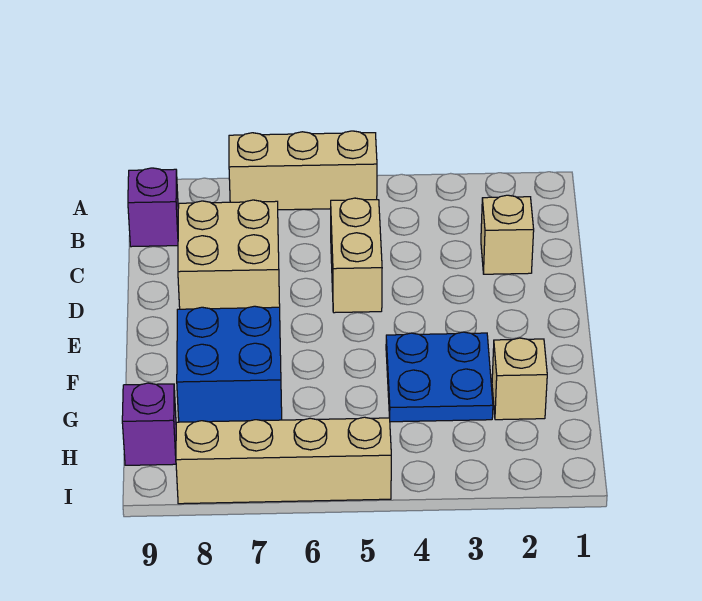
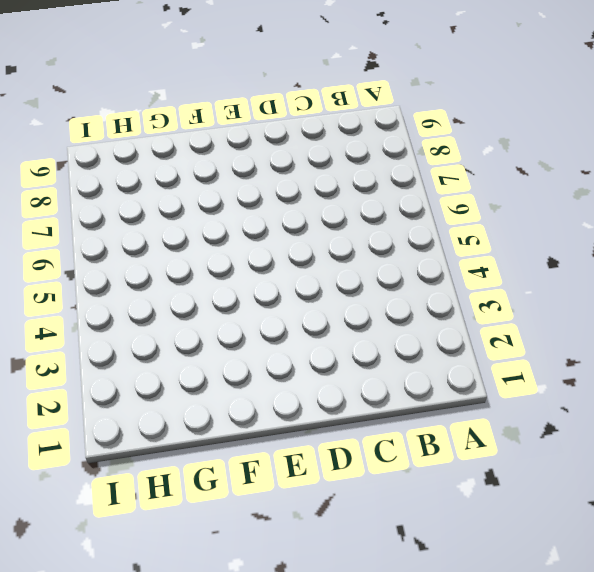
none -> tan brick A5:A7 level 1
none -> purple brick B9 level 1

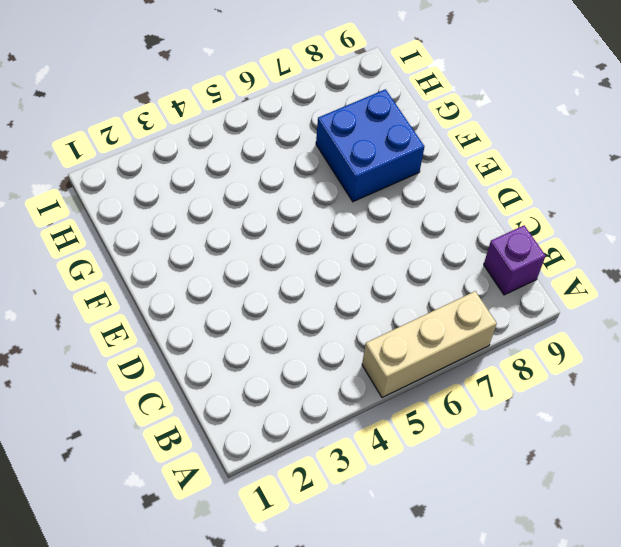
none -> tan brick C2 level 1
none -> tan brick C5:D5 level 1

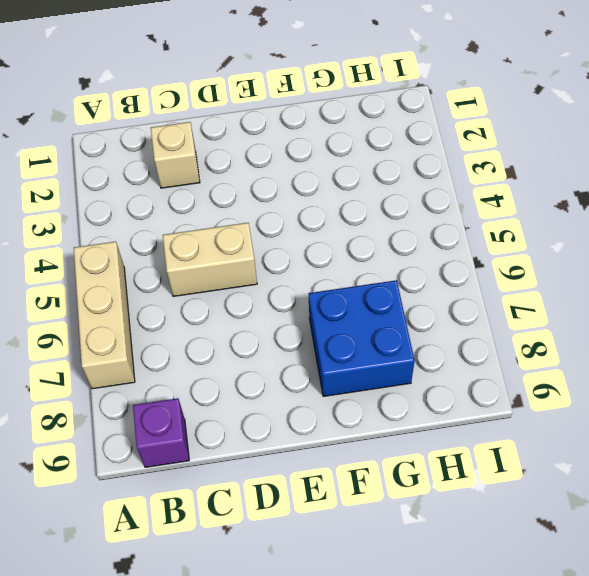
none -> tan brick C7:D8 level 1
none -> blue plate F3:G4 level 1

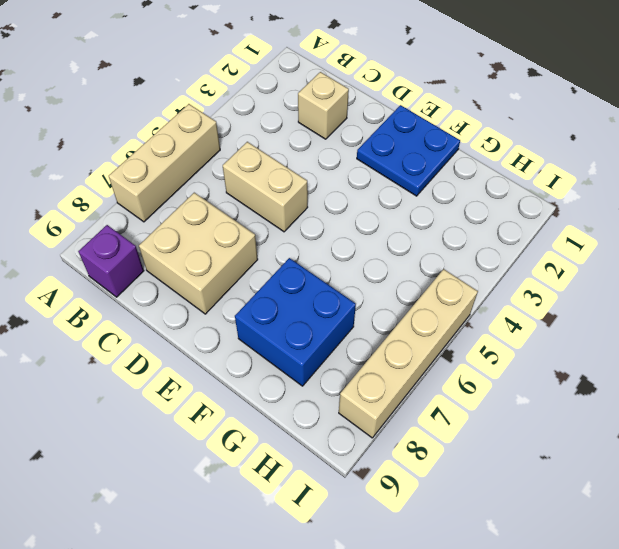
blue plate E1:F2 level 1 -> blue plate F3:G4 level 1
none -> tan brick G2 level 1
none -> purple brick H9 level 1

